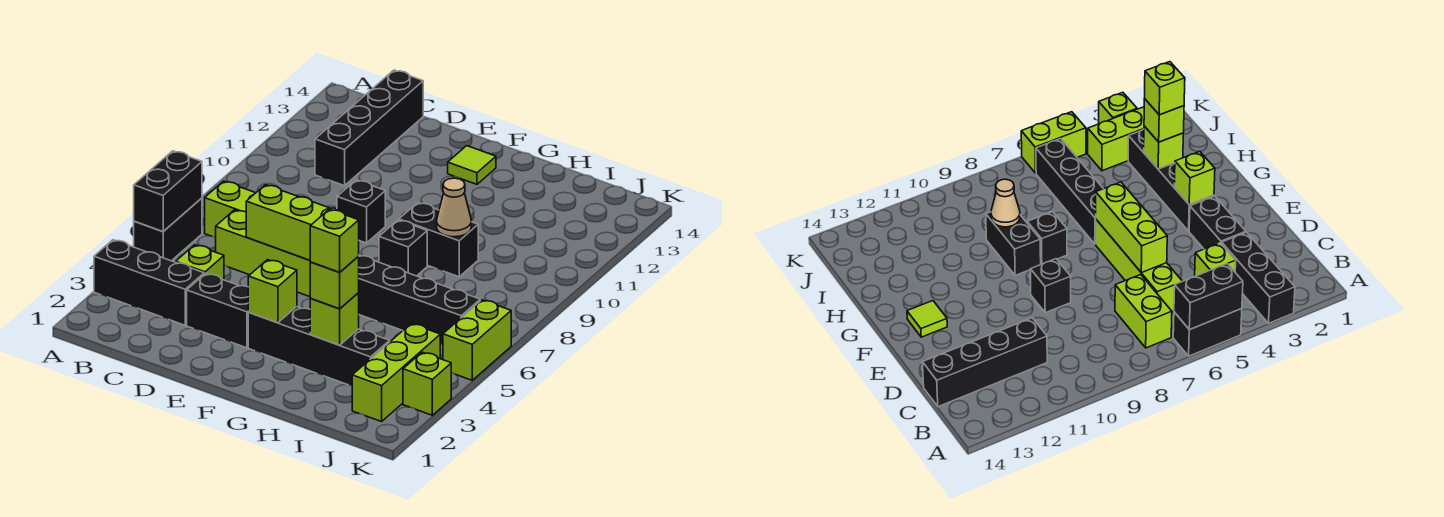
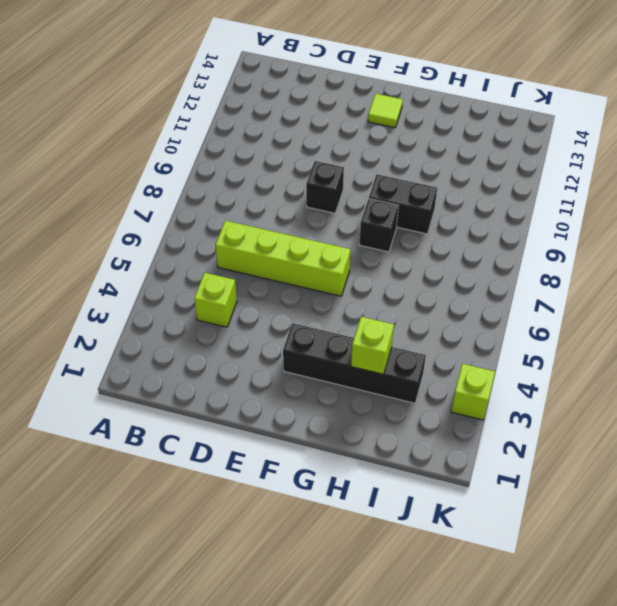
none -> black brick A3:C3 level 1
none -> black brick A5:A6 level 1
none -> lime brick B7:C7 level 1

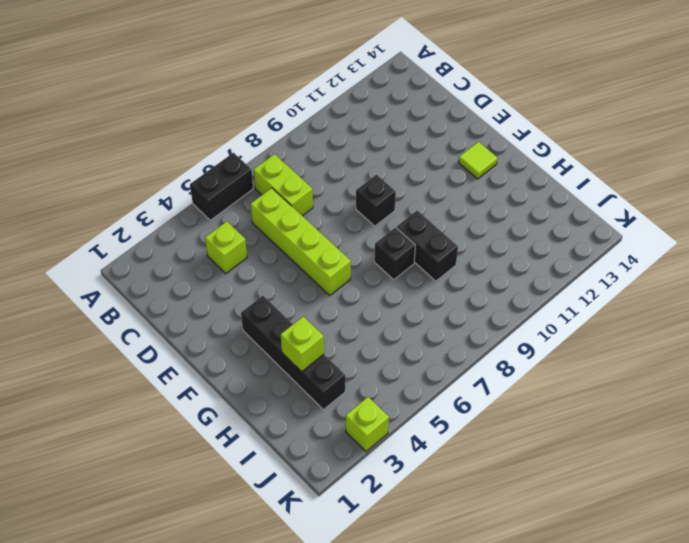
none -> black brick A3:C3 level 1
none -> black brick C11:C14 level 1
none -> black brick D3:E3 level 1

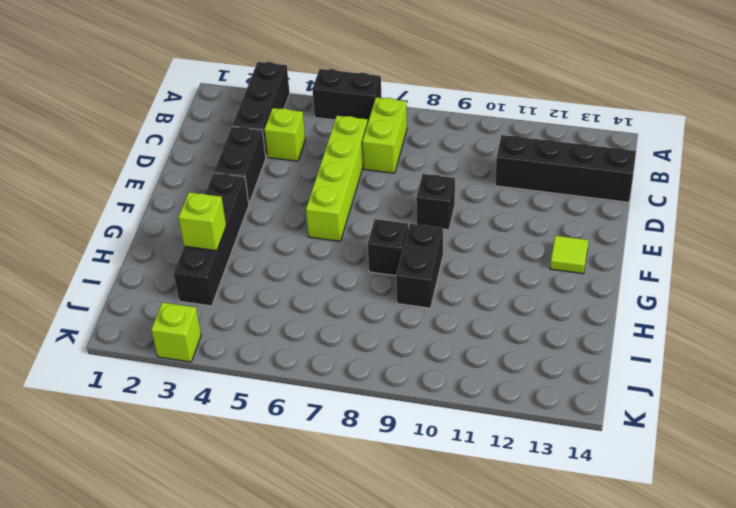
none -> black brick G6:J6 level 1
none -> lime brick J2:J4 level 1
none -> lime brick K5:K6 level 1

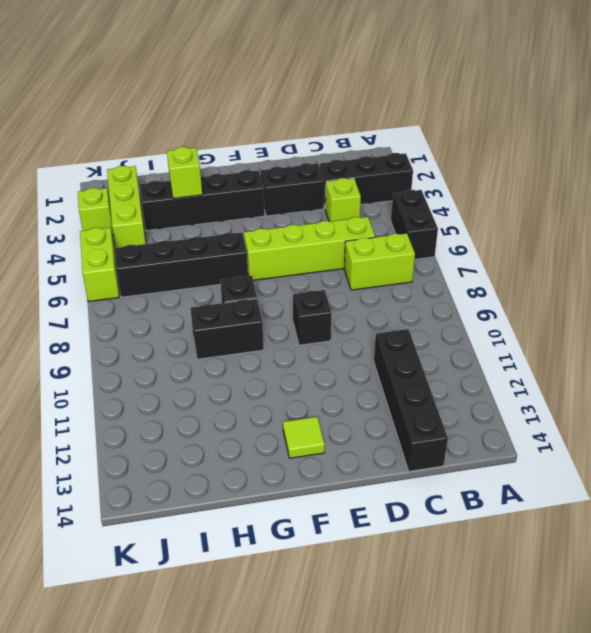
none -> black brick A5:A6 level 2
none -> lime brick D6:F6 level 2
none -> lime brick F3 level 2

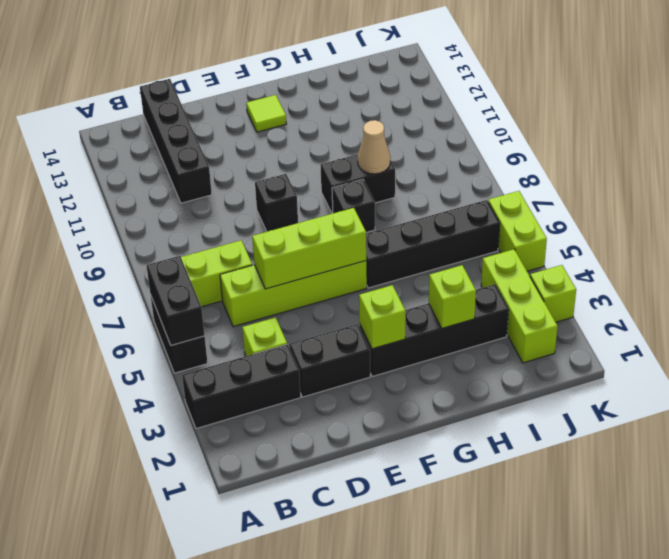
none -> lime brick H3 level 3
none -> lime brick H3 level 4

